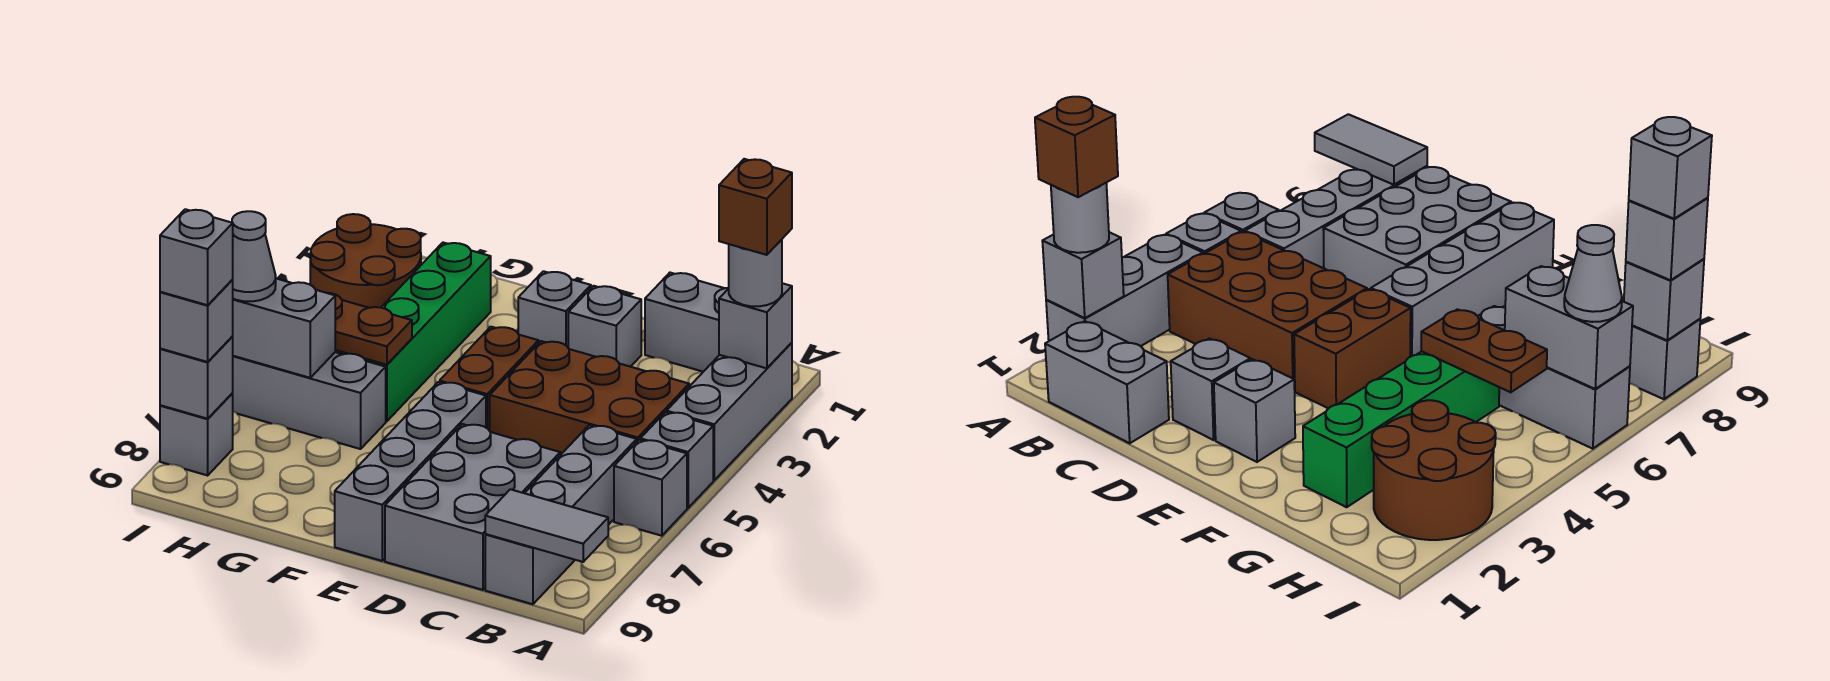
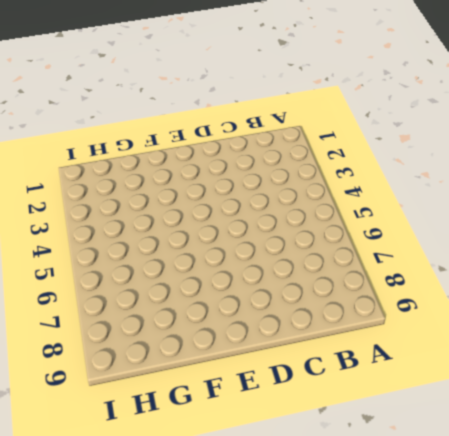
none -> grey brick A2:A4 level 1
none -> grey brick A5 level 1
none -> grey brick A6 level 1

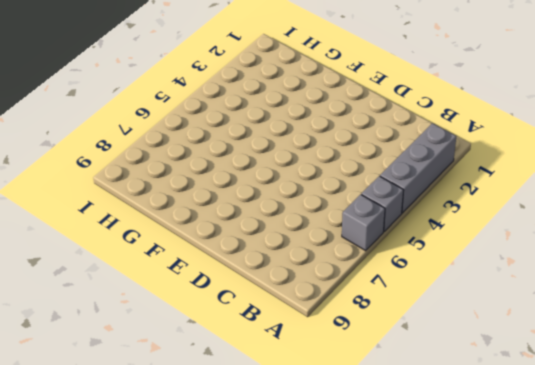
none -> grey brick B1:C1 level 1
none -> brown brick B4:D5 level 1
none -> grey brick B6:B9 level 1

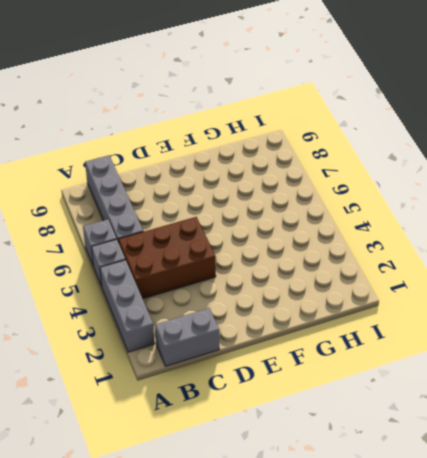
none -> grey brick C7:D9 level 1
none -> grey brick D2 level 1
none -> grey brick E2 level 1

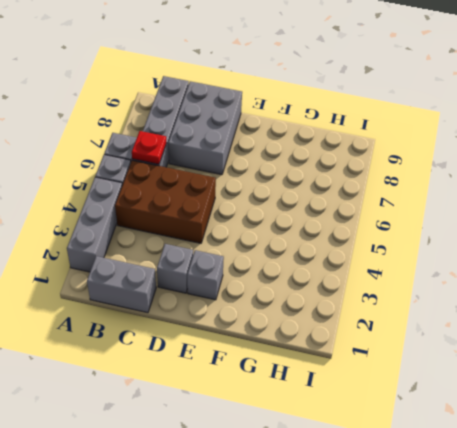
red plate B6 level 2 -> none
none -> brown brick E4:E5 level 1
none -> grey brick E6:E9 level 1
none -> green brick G2:G5 level 1

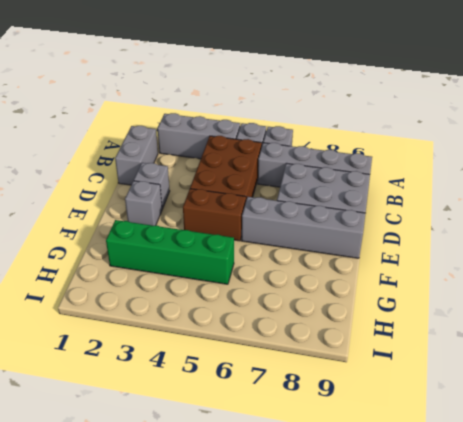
none -> grey brick G6:I6 level 1
none -> brown round brick H2:I3 level 1
none -> grey brick I8 level 1

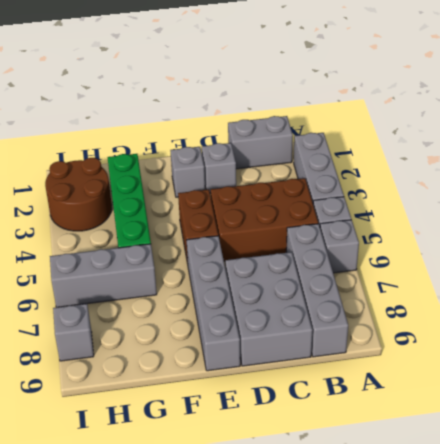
none -> grey brick A2 level 2
none -> grey tile A9:B9 level 2
none -> brown plate G5:H5 level 2

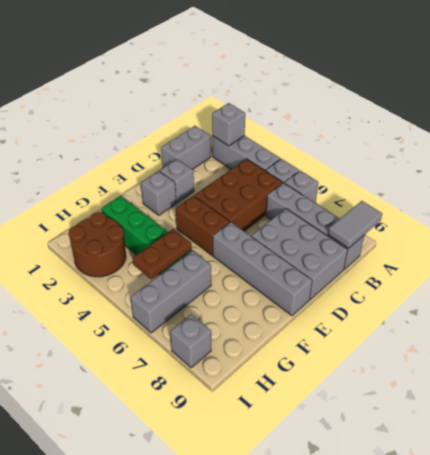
none -> grey brick H6:I6 level 2
none -> grey brick I8 level 2
none -> grey round brick A2 level 3

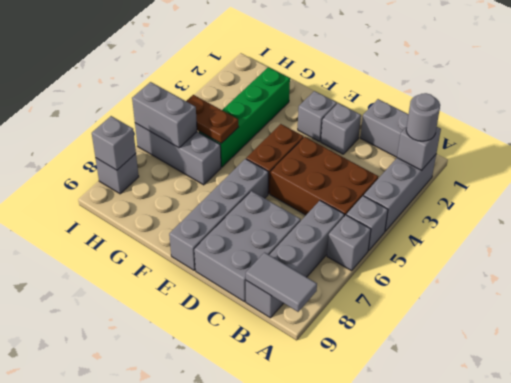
none -> brown round brick H2:I3 level 1
none -> grey cone I6 level 3
none -> grey brick I8 level 3

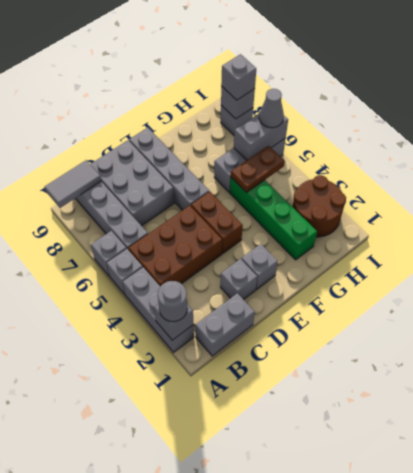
none -> brown brick A2 level 4
none -> grey brick I8 level 4

